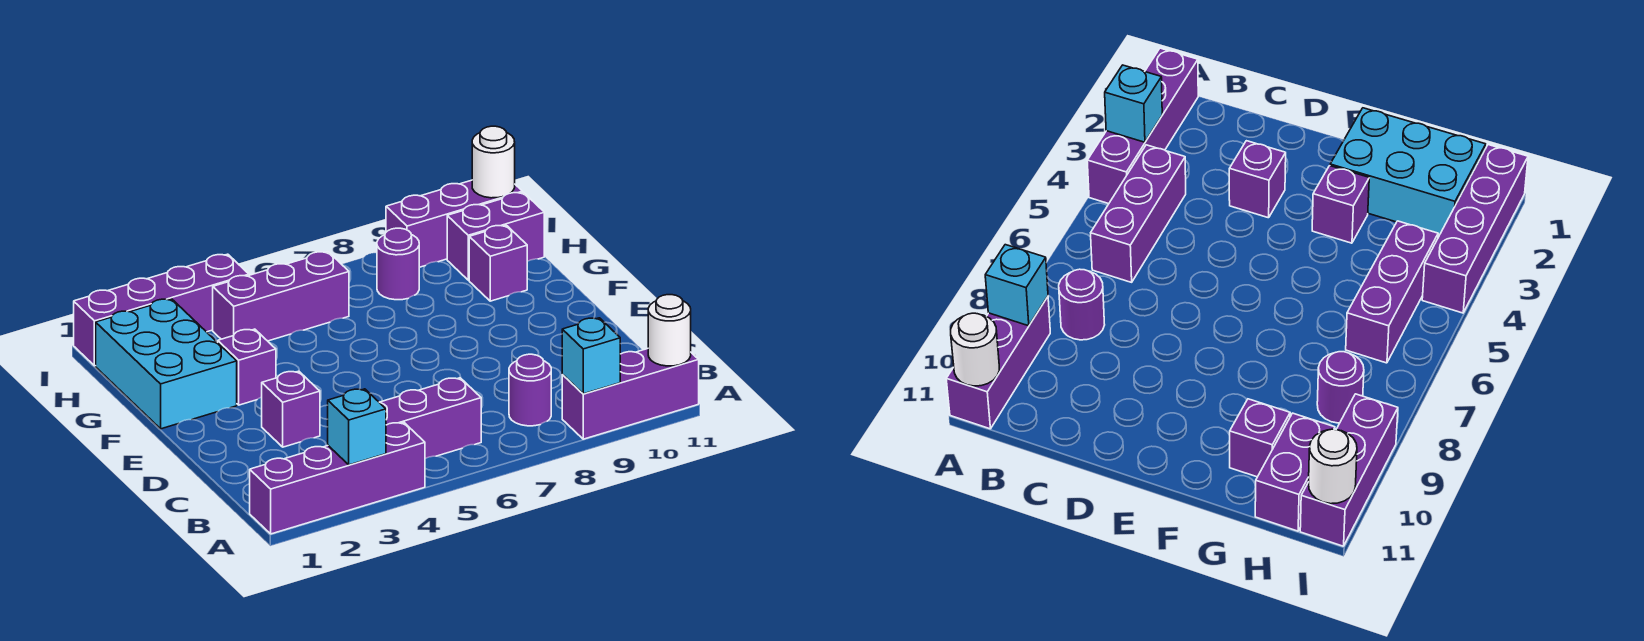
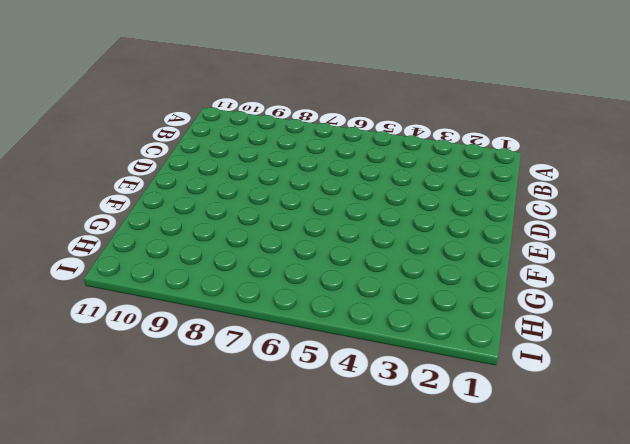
none -> purple brick A1:A4 level 1
none -> purple brick A9:A11 level 1
none -> purple brick B4:B6 level 1

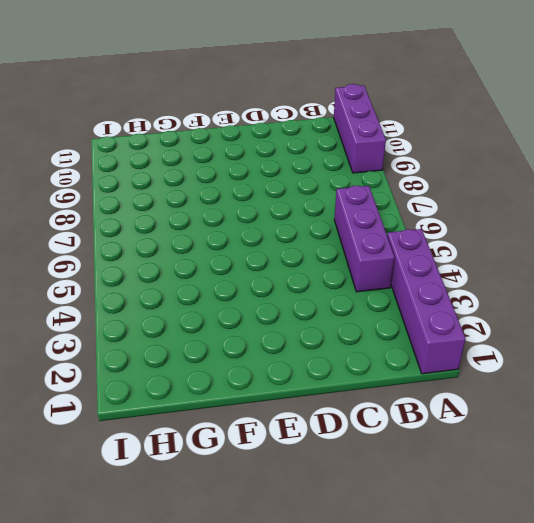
none -> purple round brick B8 level 1
none -> purple brick D3 level 1
none -> cyan brick F1:H2 level 1

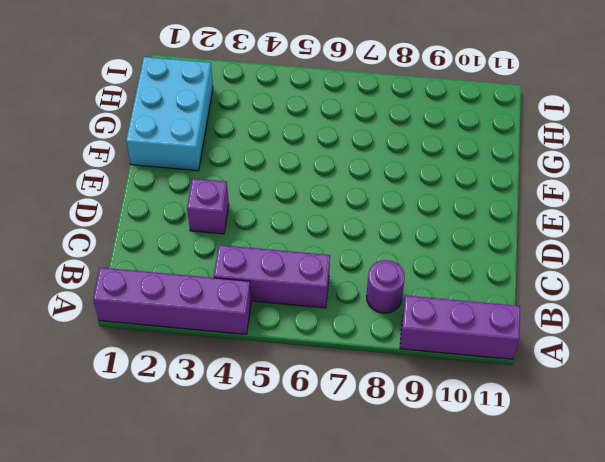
none -> purple brick F3 level 1
none -> purple brick G10 level 1
none -> purple brick H4:H6 level 1

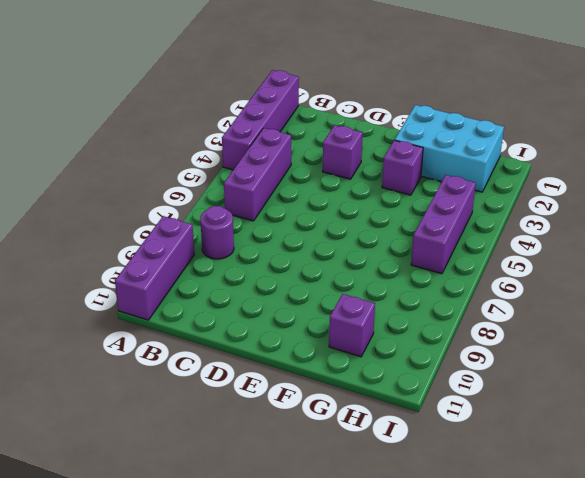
none -> purple round brick H8 level 1
none -> purple brick H10:H11 level 1
none -> purple brick I1:I4 level 1

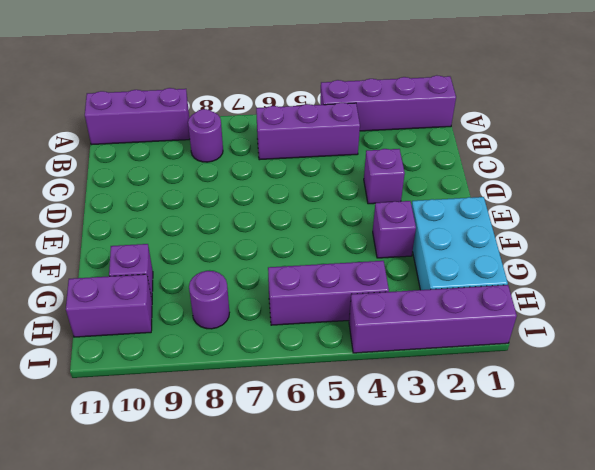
none -> purple brick I9:I11 level 1
none -> cyan brick A3 level 2
none -> cyan brick A9 level 2

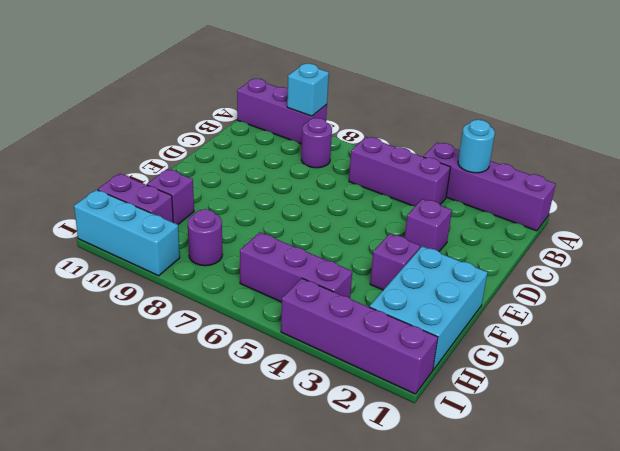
cyan round brick A3 level 2 -> cyan brick A3 level 2
cyan brick I9:I11 level 1 -> purple brick I9:I11 level 1
none -> white round brick A11 level 2
none -> white round brick I11 level 2

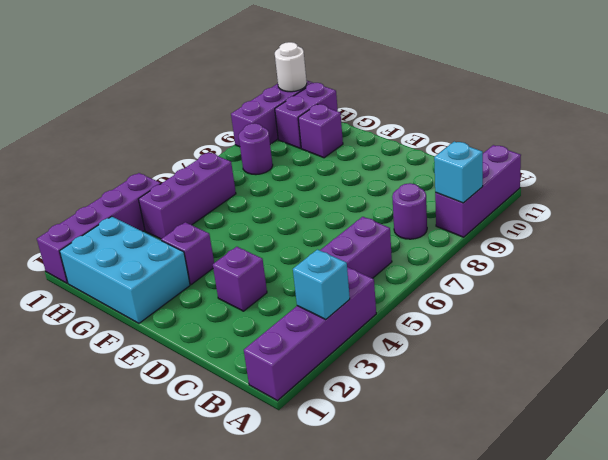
none -> white round brick A11 level 2

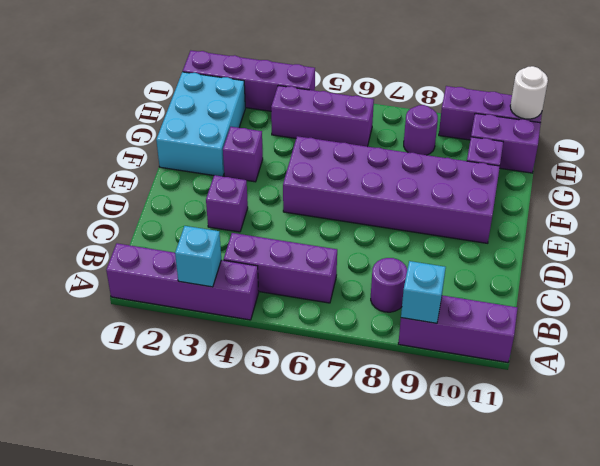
purple brick E5:F10 level 1 -> none
none -> white round brick A11 level 2

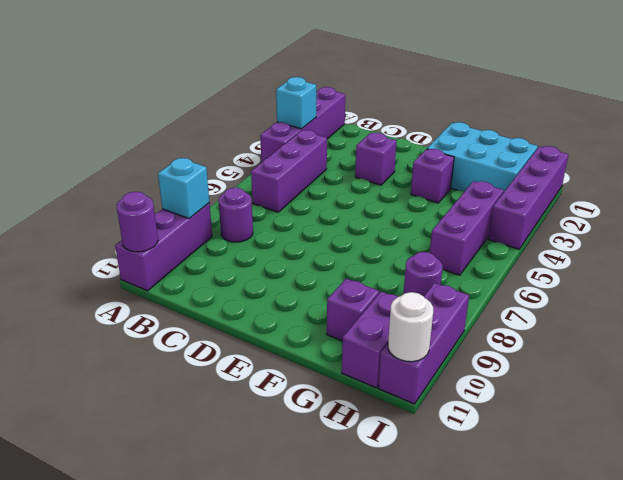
purple round brick A11 level 2 -> white round brick A11 level 2

